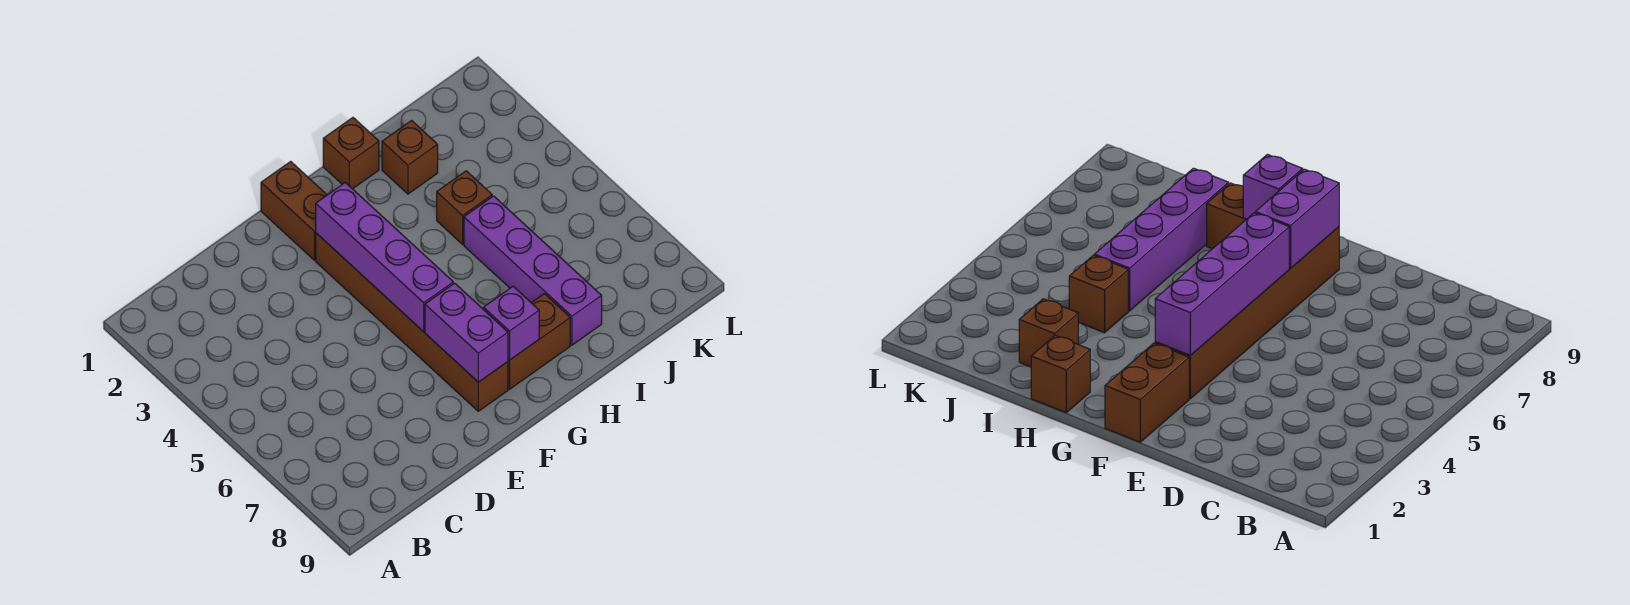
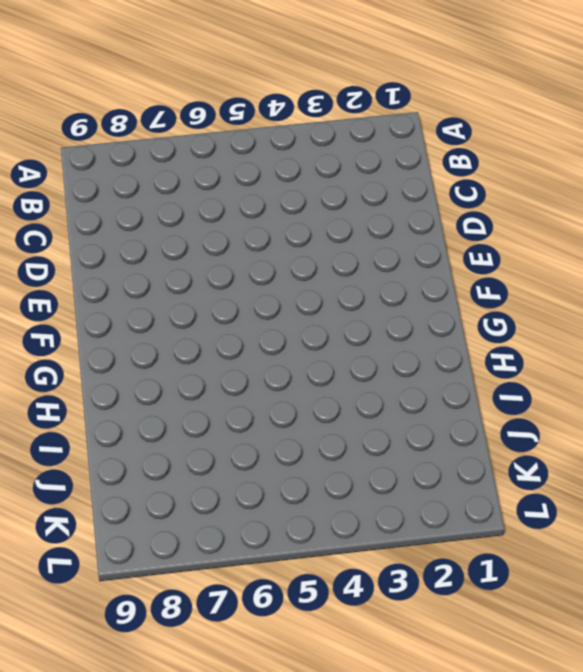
none -> brown brick F1:F2 level 1
none -> brown brick F3:F8 level 1

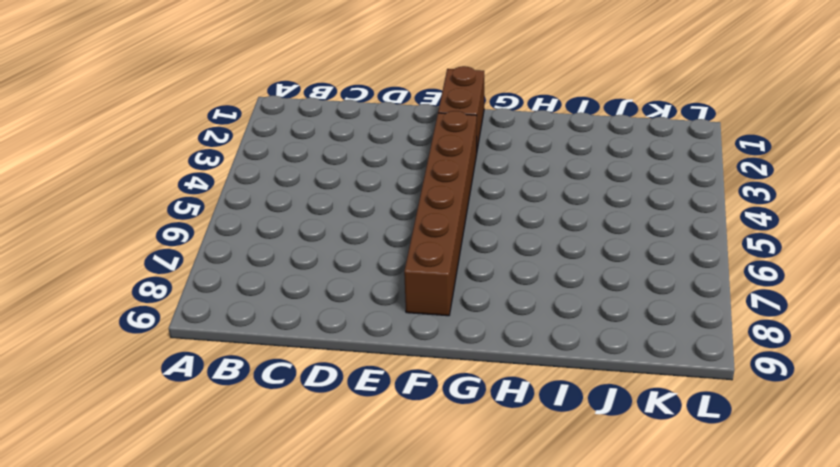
none -> brown brick G8:H8 level 1
none -> brown brick H1 level 1

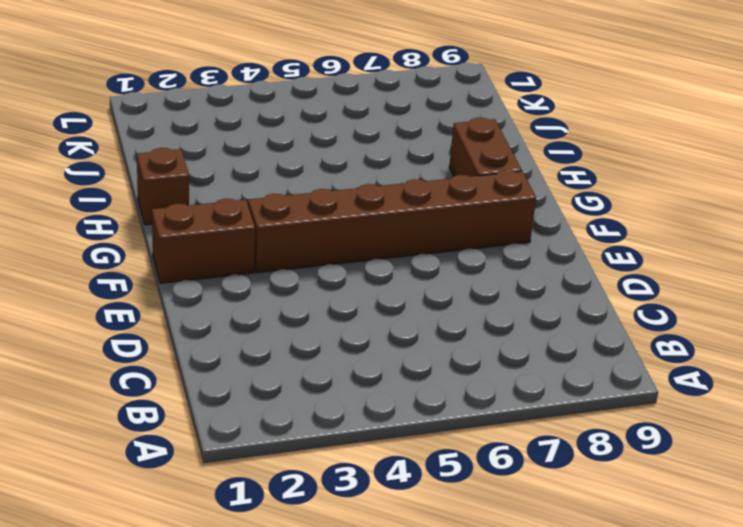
none -> brown brick I2 level 1
none -> brown brick I4 level 1

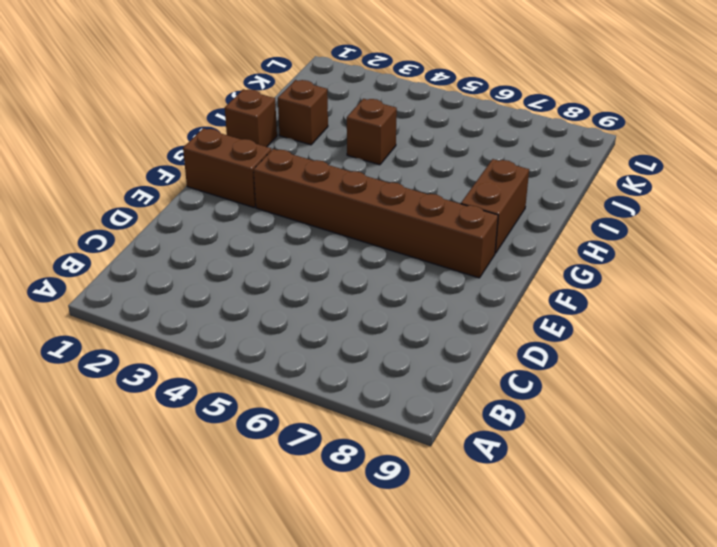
none -> purple brick I5:I8 level 1
none -> purple brick F3:F6 level 2

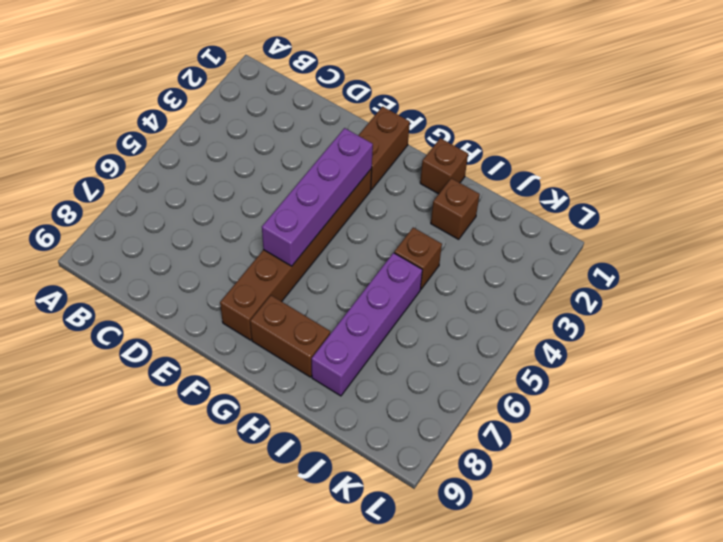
none -> purple brick F7:F8 level 2
none -> purple brick G8 level 2

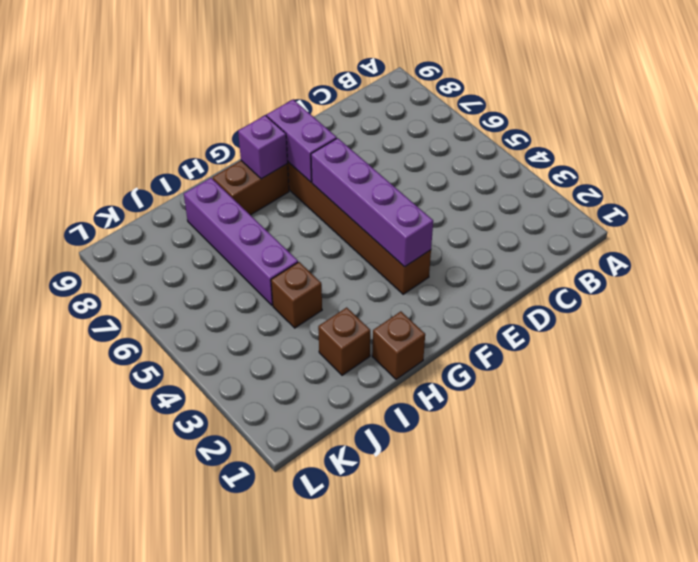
none -> brown brick F1:F2 level 1

